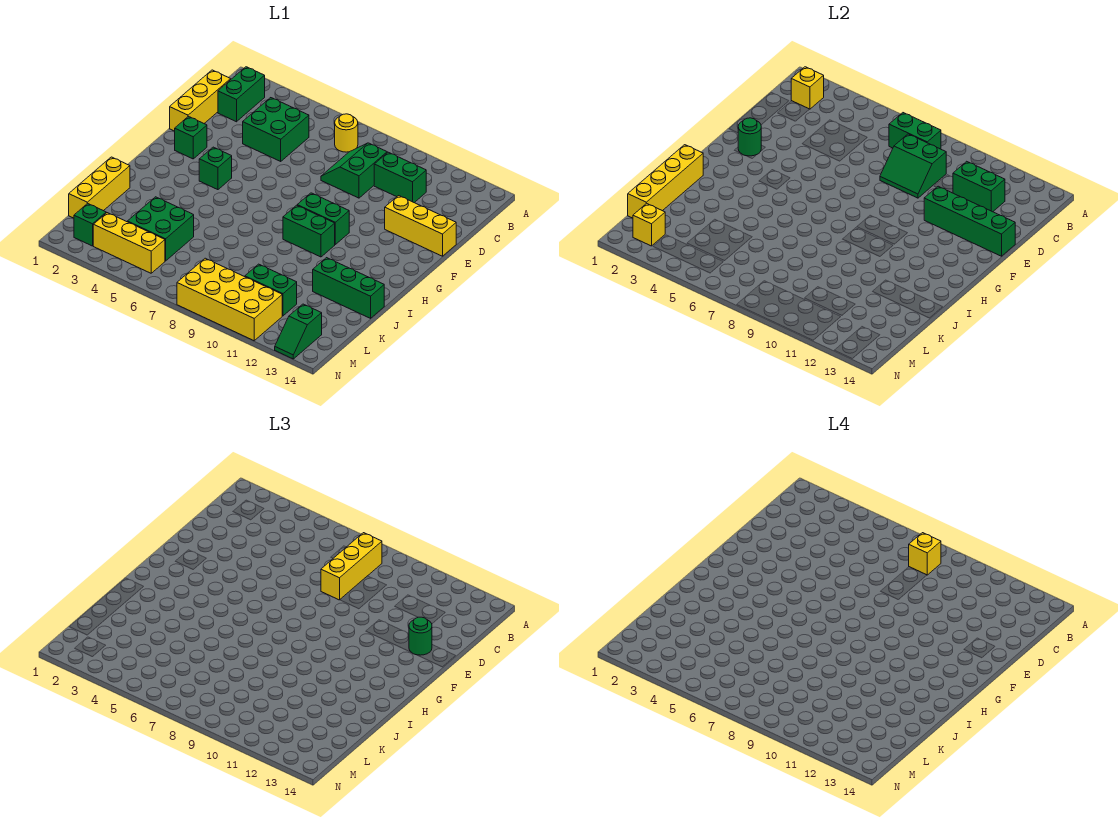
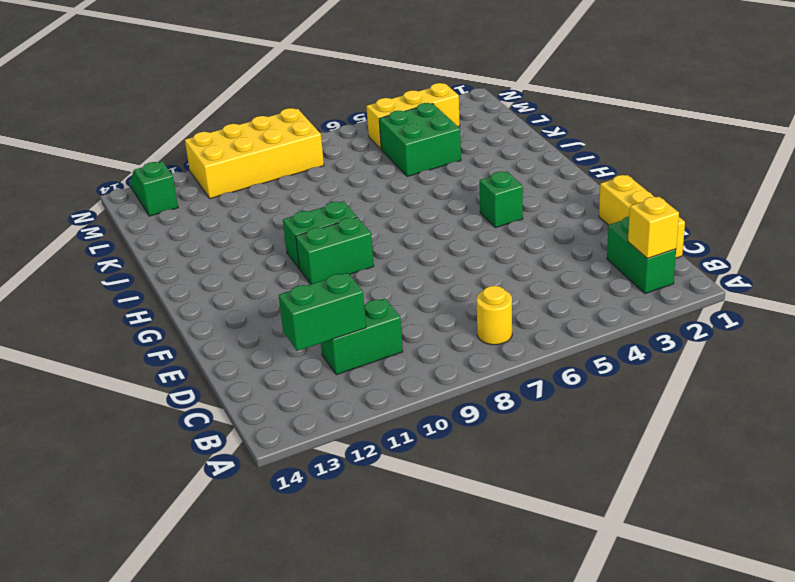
none -> green brick C4:D5 level 1
none -> green slope C8:D9 level 1 top 9
none -> yellow brick E12:E14 level 1
none -> green brick F2 level 1

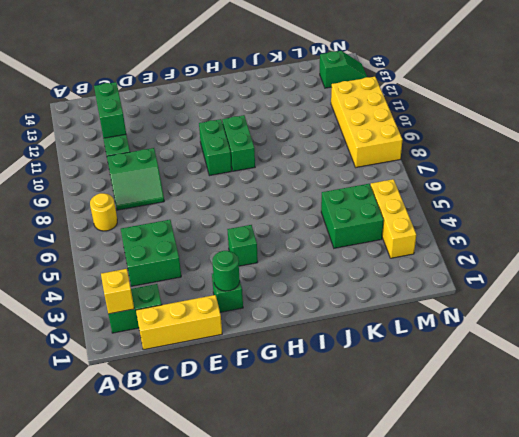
none -> yellow brick E12:E14 level 1
none -> yellow brick J1:L1 level 1
none -> green brick J12:J14 level 1
none -> green brick L10:L11 level 1

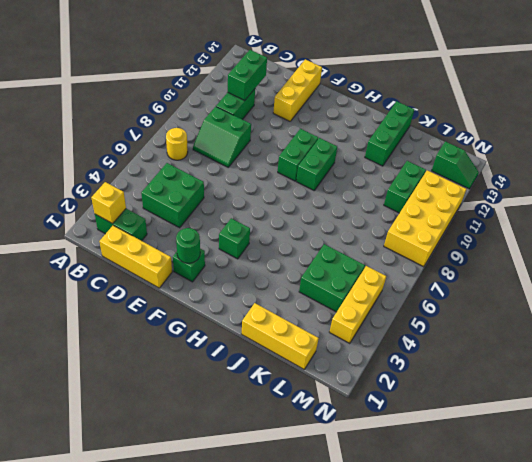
none -> green brick M2 level 1
none -> green brick B7:B8 level 2
none -> green slope C8:D9 level 2 top C
none -> green brick E11:E14 level 2

